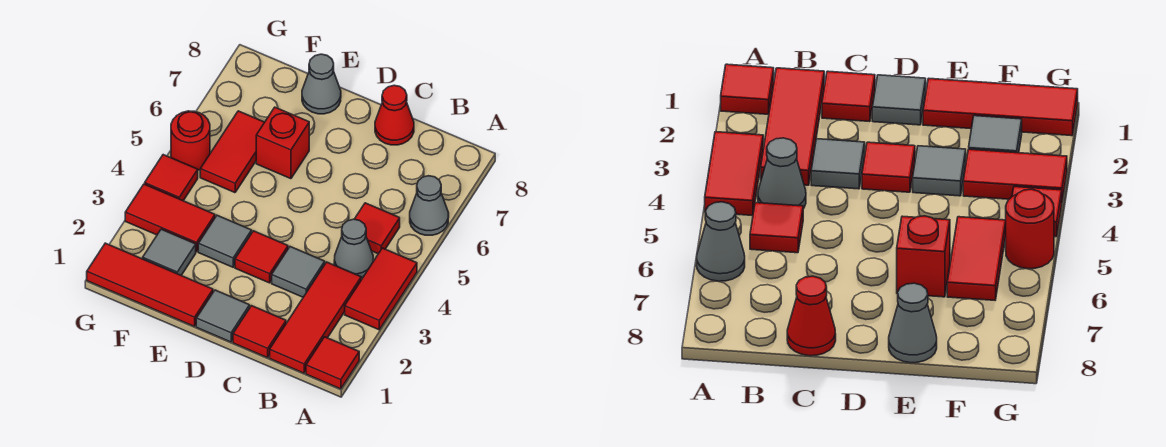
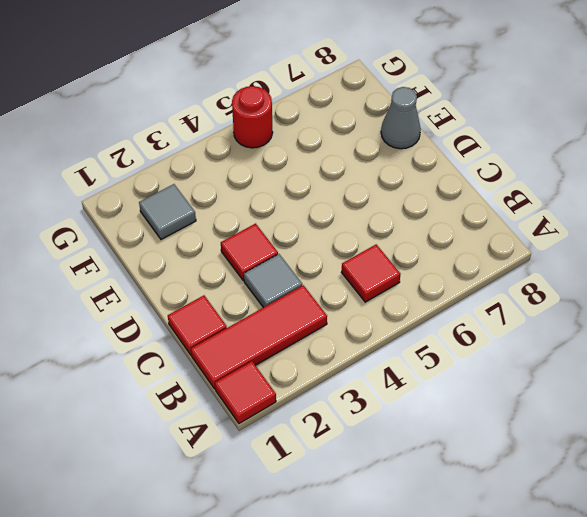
none -> red tile A3:A4 level 1
none -> grey cone A6 level 1
none -> grey cone B4 level 1

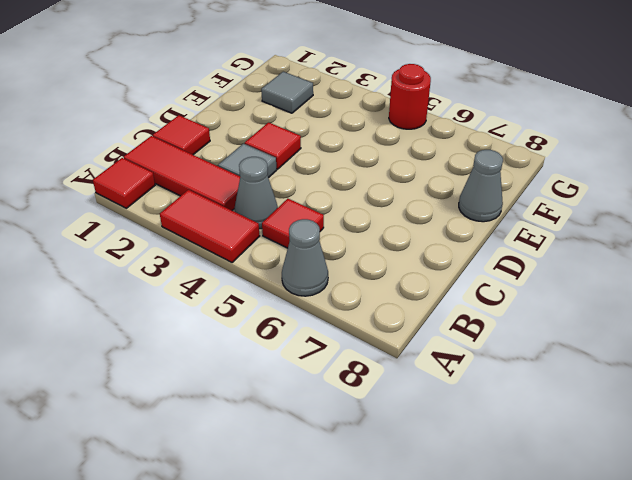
none -> red cone C8 level 1
none -> grey tile D1 level 1
none -> red tile E1:G1 level 1

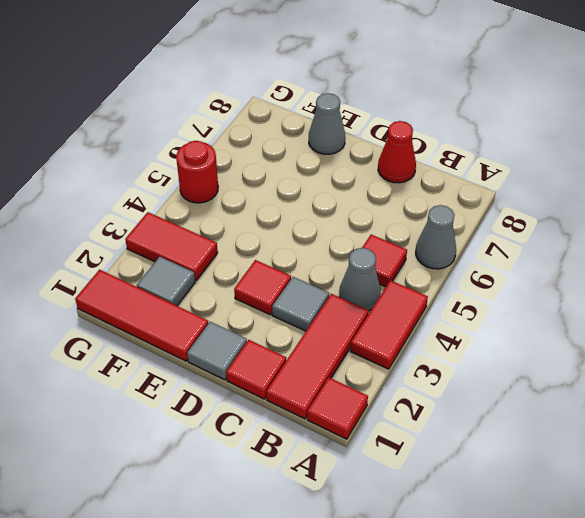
none -> grey tile E3 level 1
none -> red brick E6 level 1
none -> red tile F5:F6 level 1

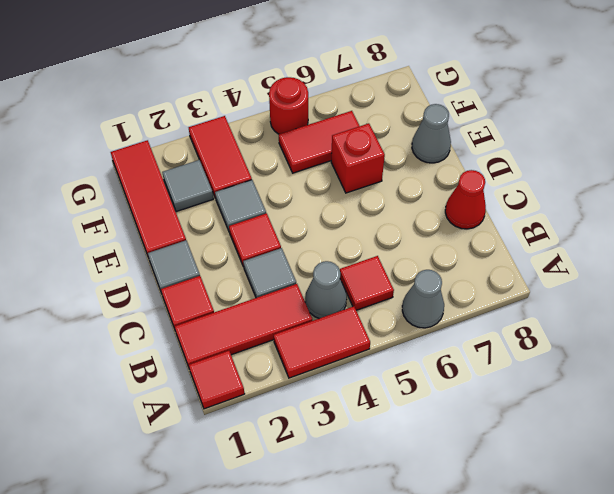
none -> red tile G4 level 1

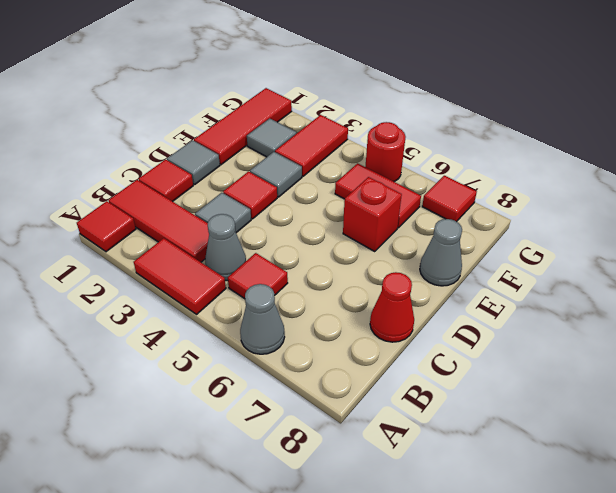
red tile G7 level 1 -> red tile G4 level 1

